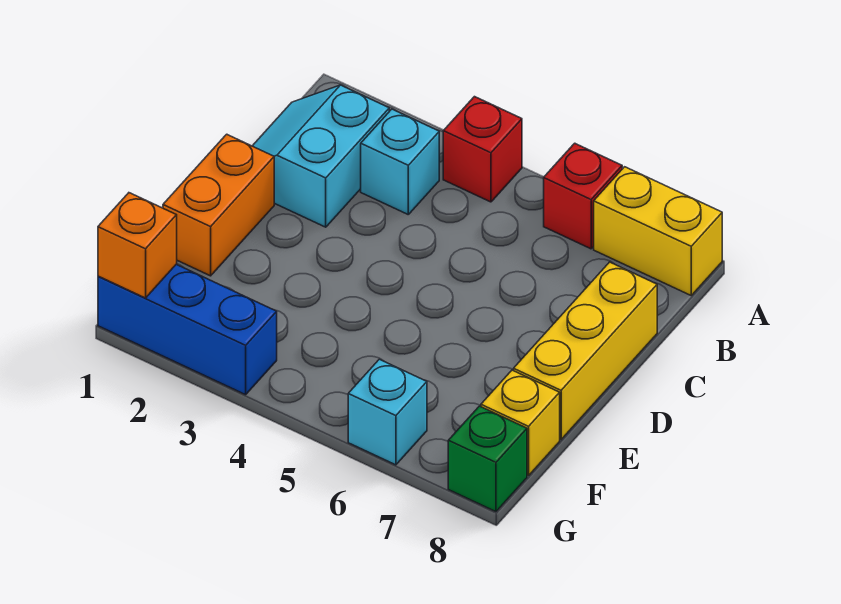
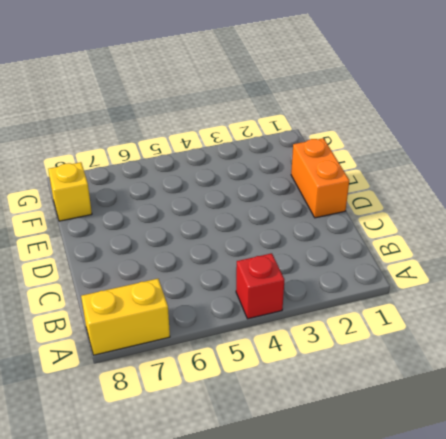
none -> red brick A6 level 1
none -> cyan slope B1:C2 level 1 top 2
none -> cyan brick B3 level 1

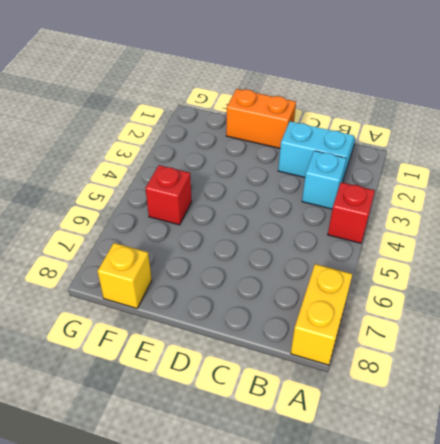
red brick F5 level 1 -> red brick A6 level 1
none -> yellow brick C8:E8 level 1
none -> blue brick G1:G3 level 1
none -> cyan brick G6 level 1

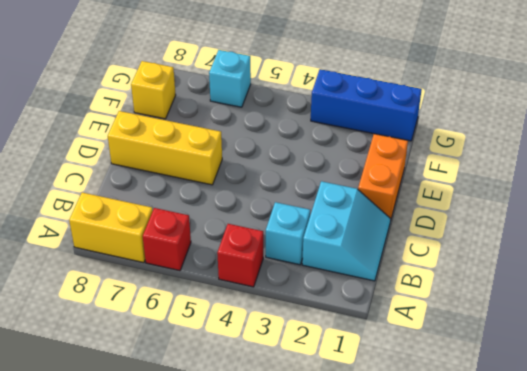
yellow brick D6:D8 level 1 -> yellow brick C8:E8 level 1
none -> green brick G8 level 1
none -> orange brick G1 level 2

